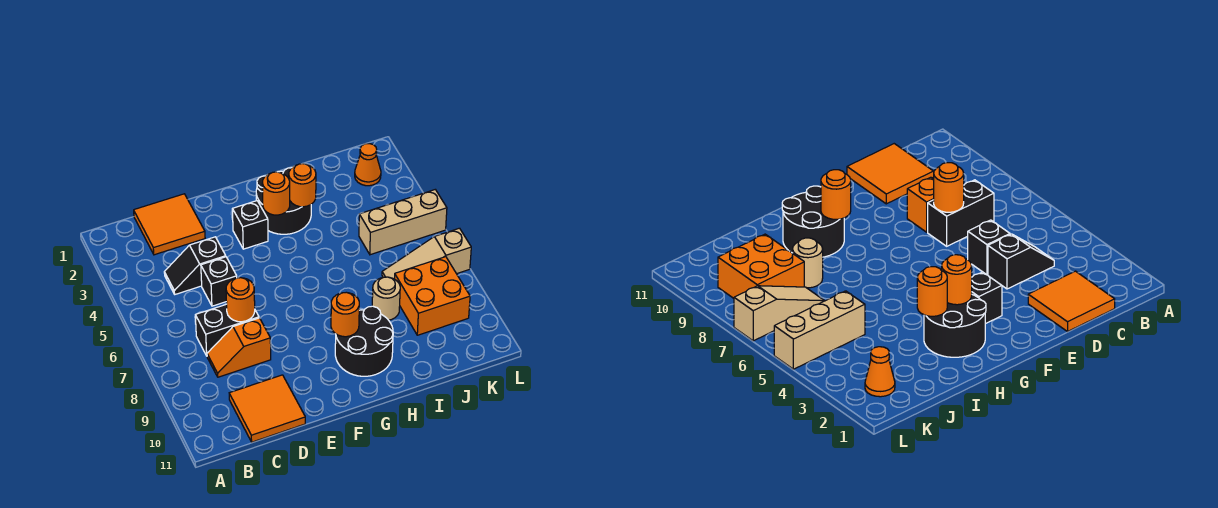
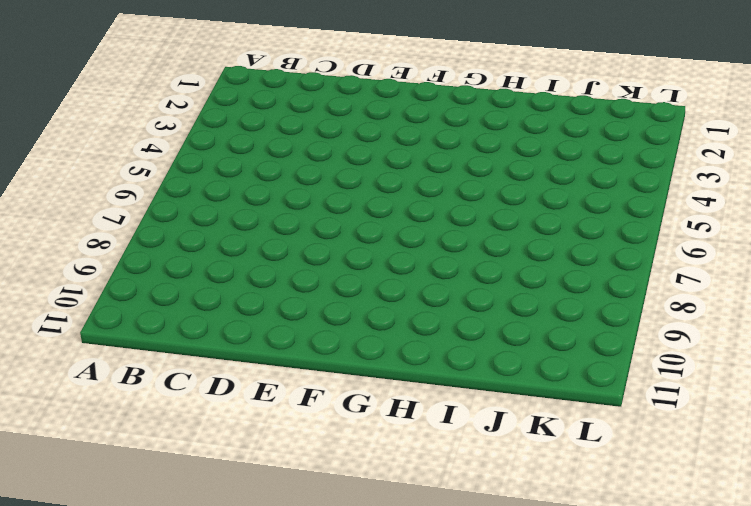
none -> orange tile C1:D2 level 1
none -> black slope C4:D4 level 1 top D
none -> black brick C7:D7 level 1

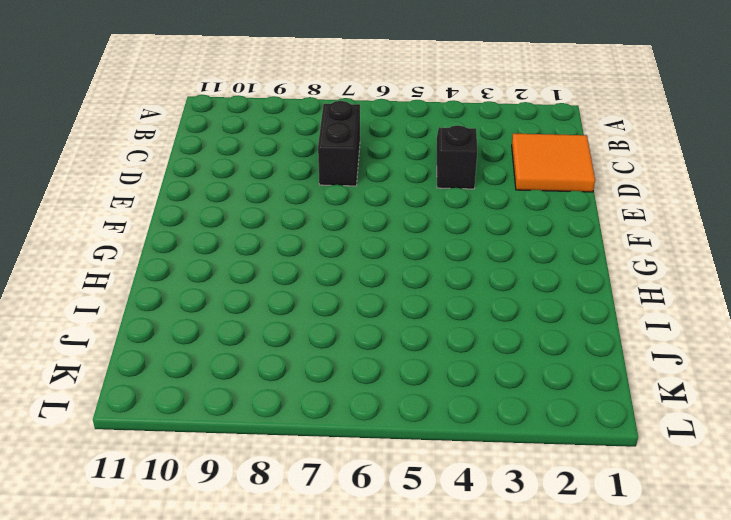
none -> orange slope C8:D8 level 1 top D
none -> orange tile C10:D11 level 1
none -> black brick D5 level 1

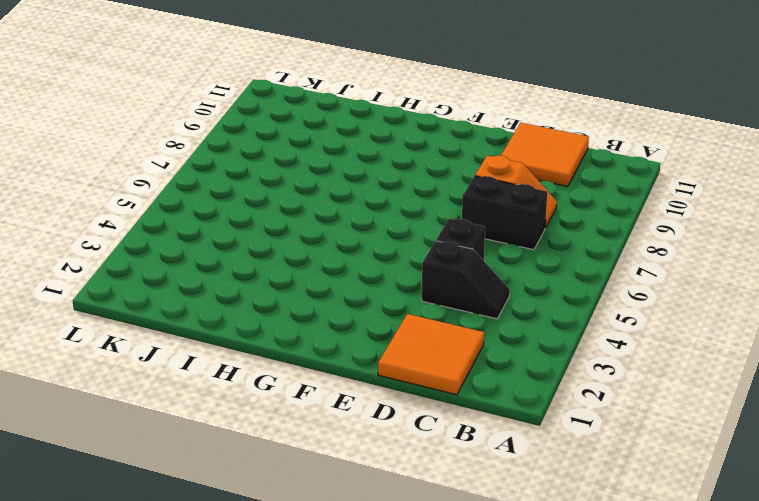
none -> black brick F3 level 1
none -> black round brick G2:H3 level 1
none -> black round brick G9:H10 level 1

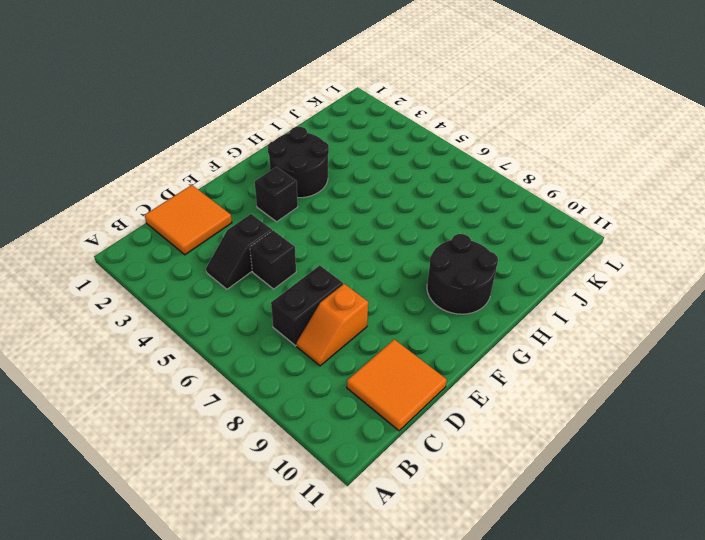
none -> tan round brick I8 level 1
none -> tan brick J5:L5 level 1
none -> tan slope J7:L7 level 1 top L

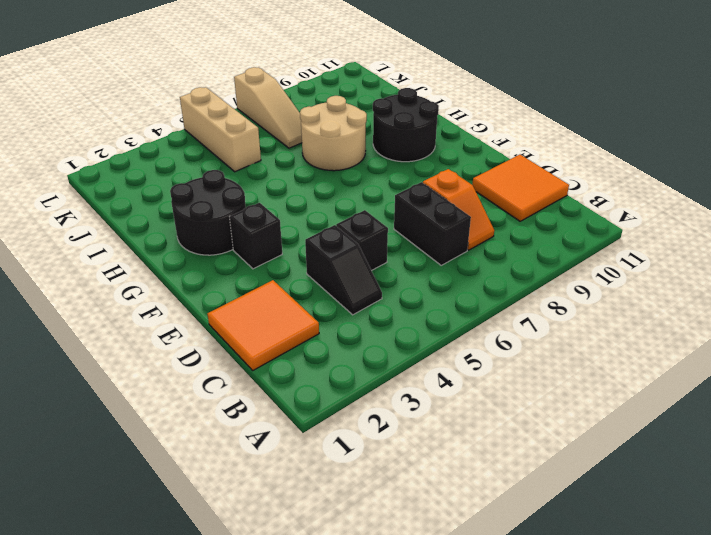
tan round brick H7:I8 level 1 -> tan round brick I8 level 1
none -> orange brick J8:K9 level 1
none -> orange cone K2 level 1
none -> orange round brick D7 level 2

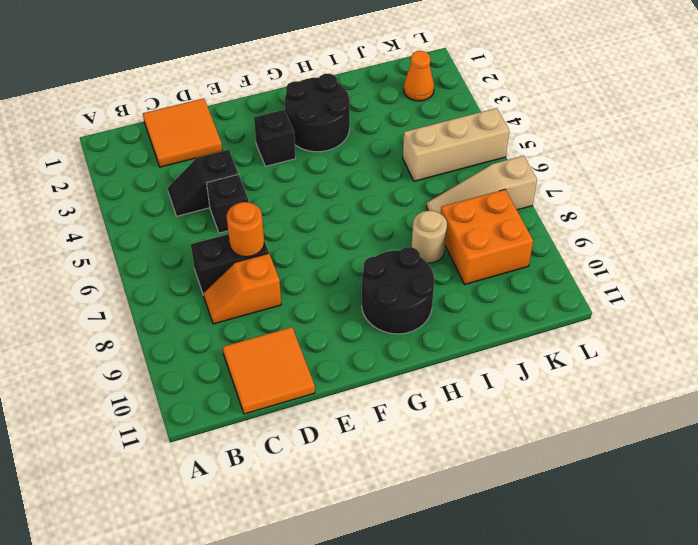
none -> orange round brick G3 level 2
none -> orange round brick G9 level 2
none -> orange round brick H3 level 2

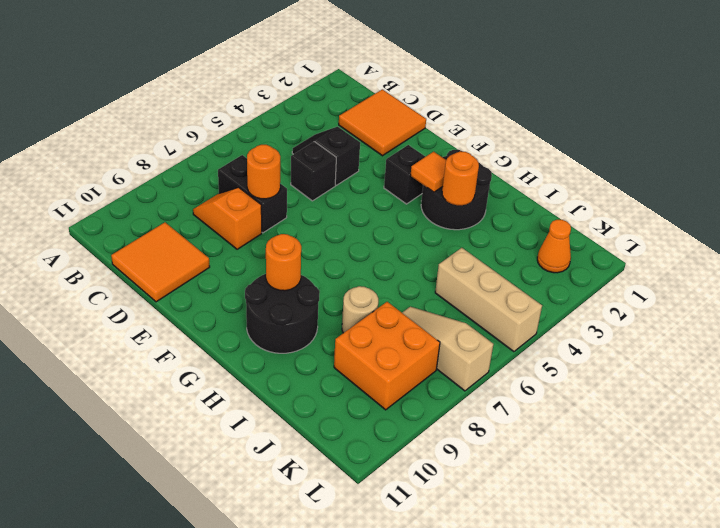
orange tile G3 level 2 -> orange round brick G3 level 2

